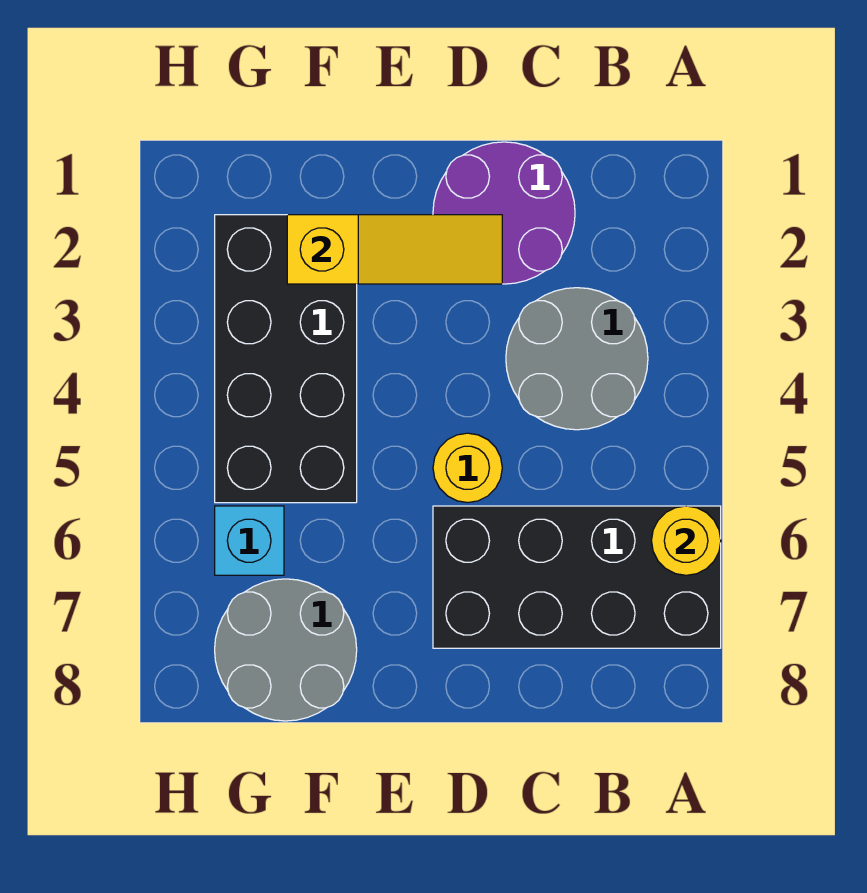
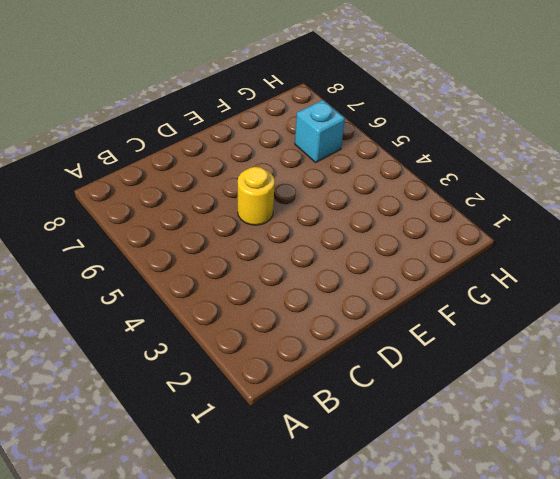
none -> black brick A6:D7 level 1
none -> grey round brick B3:C4 level 1

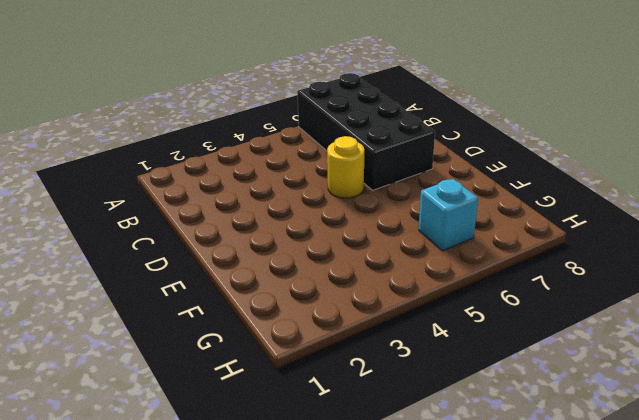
none -> grey round brick B3:C4 level 1
none -> purple round brick C1:D2 level 1

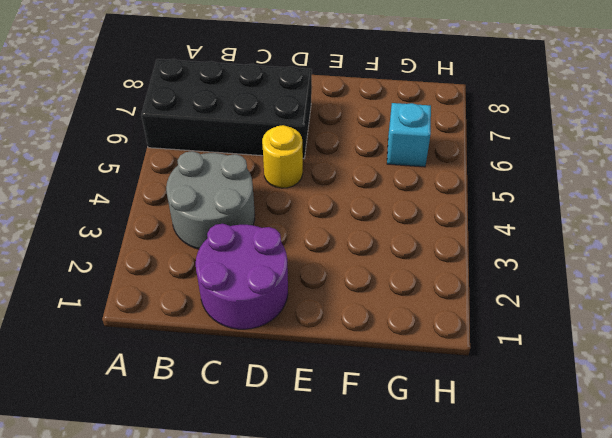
none -> black brick F2:G5 level 1
none -> grey round brick F7:G8 level 1

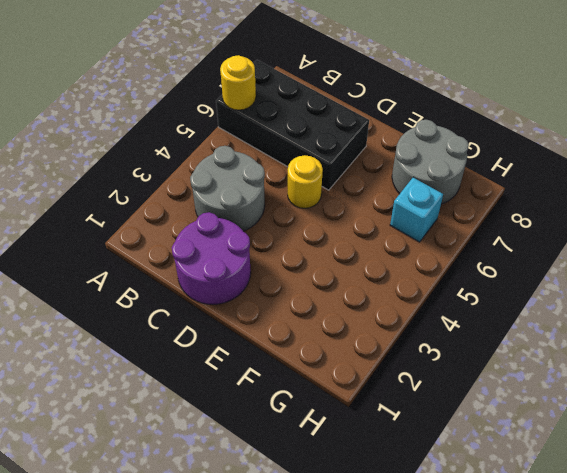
none -> black brick F2:G5 level 1
none -> yellow slope D2:F2 level 2 top F

